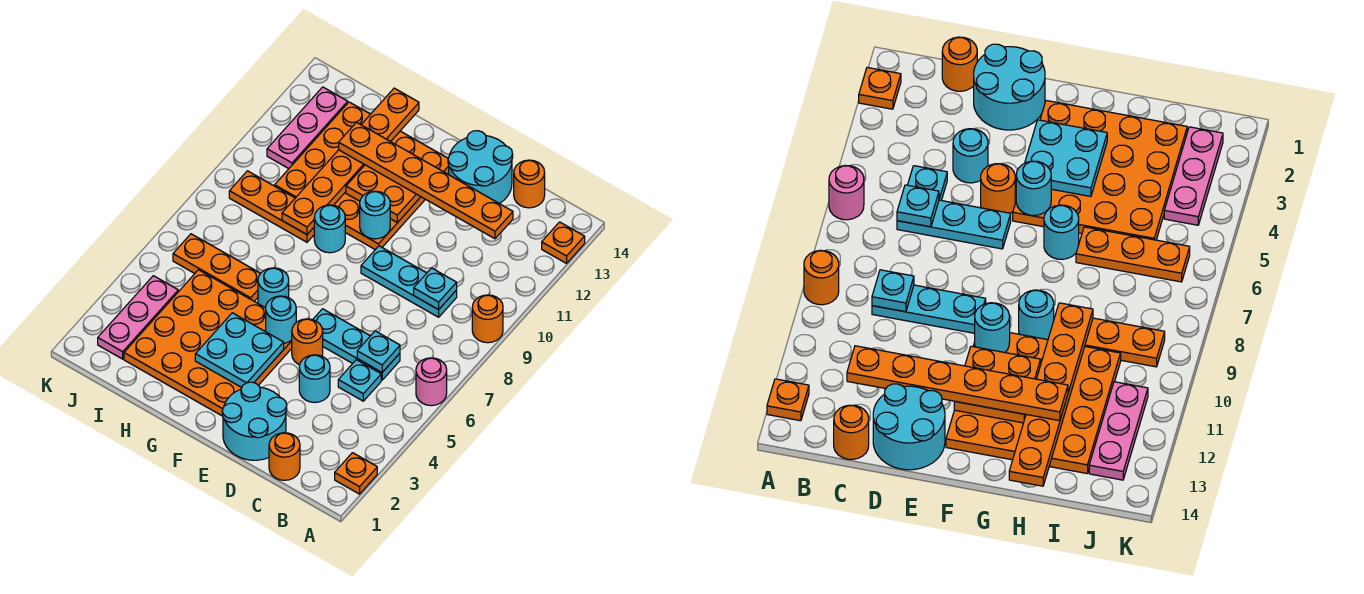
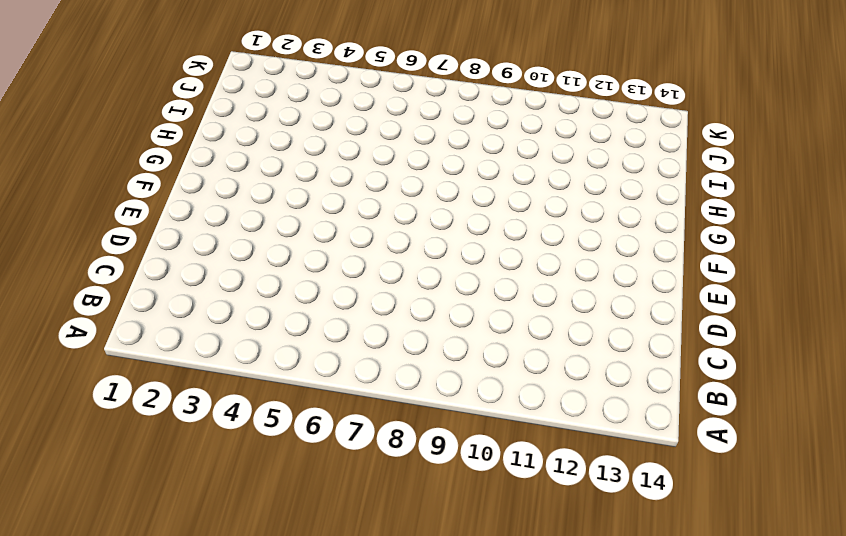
none -> orange plate A2 level 1
none -> pink round brick A6 level 1
none -> orange round brick A9 level 1

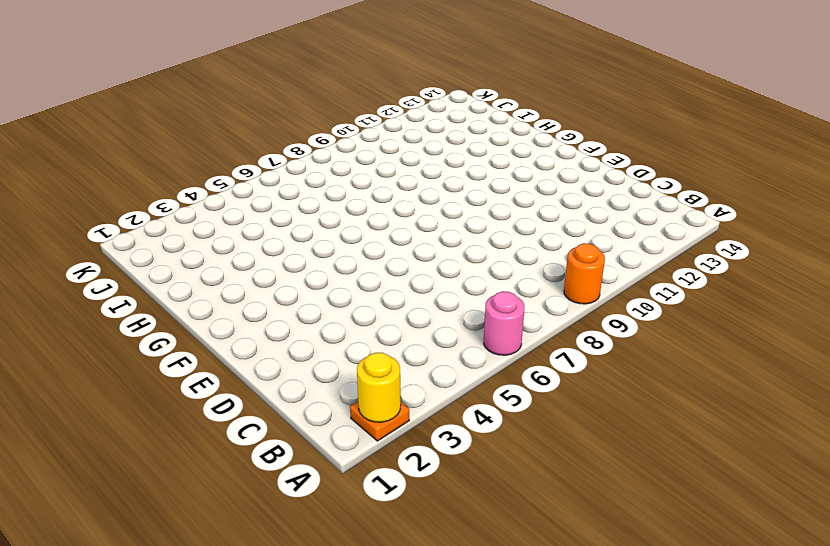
yellow round brick A2 level 2 -> none
none -> orange plate A13 level 1
none -> orange round brick C1 level 1
none -> cyan plate C5 level 1

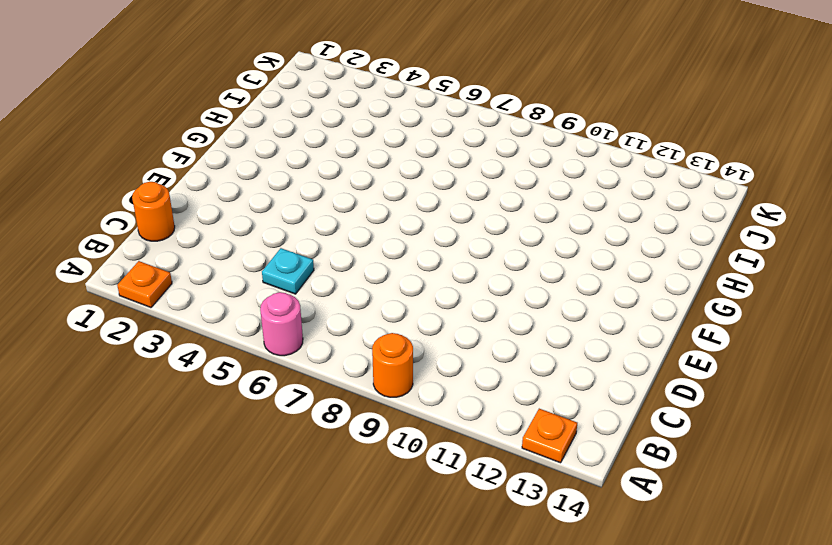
none -> cyan plate C6:E6 level 1
none -> cyan plate C9:E9 level 1
none -> orange round brick C14 level 1

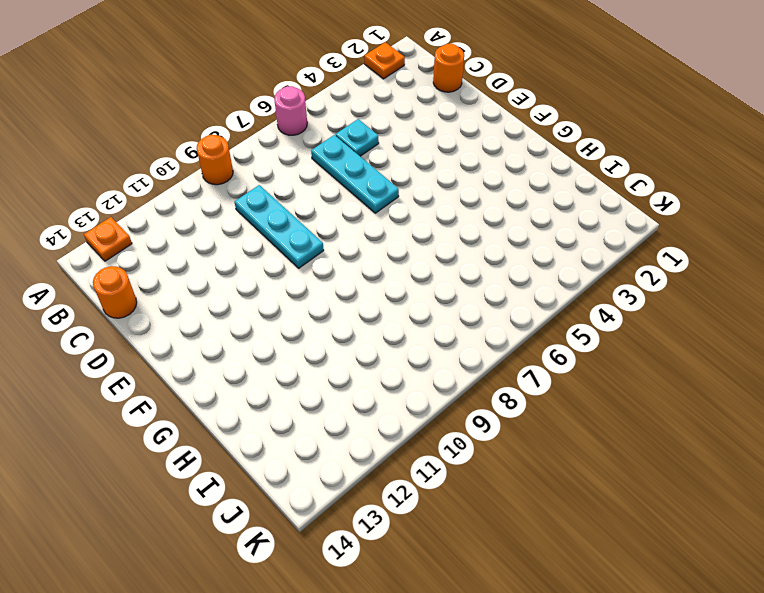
none -> cyan round brick D1:E2 level 1
none -> cyan round brick D4 level 1
none -> cyan round brick D13:E14 level 1

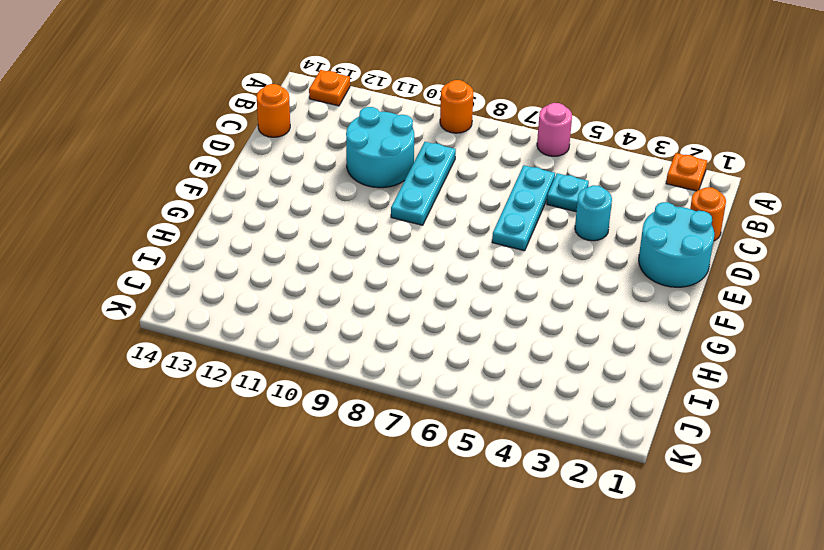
cyan round brick C10:D11 level 1 -> cyan round brick D13:E14 level 1
none -> orange round brick E5 level 1
none -> orange plate F2:I5 level 1
none -> orange plate F10:I13 level 1

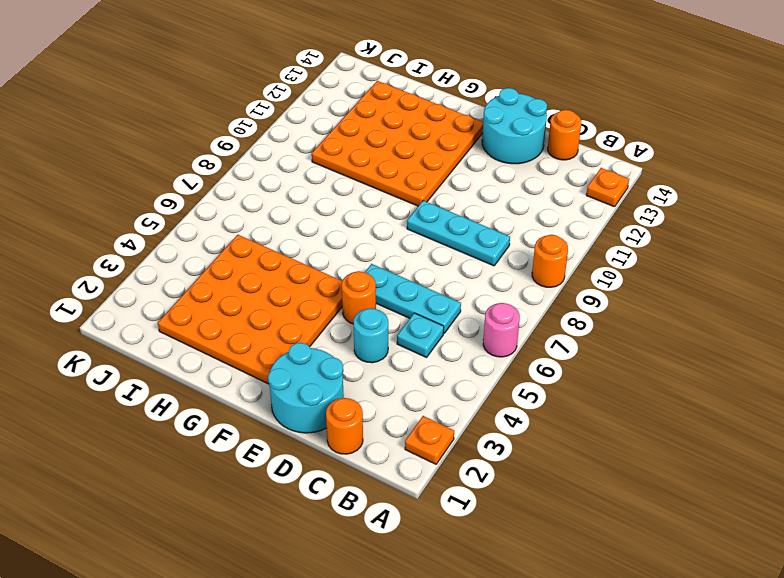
none -> cyan round brick G6 level 1
none -> cyan round brick G9 level 1
none -> orange plate H6:J6 level 1

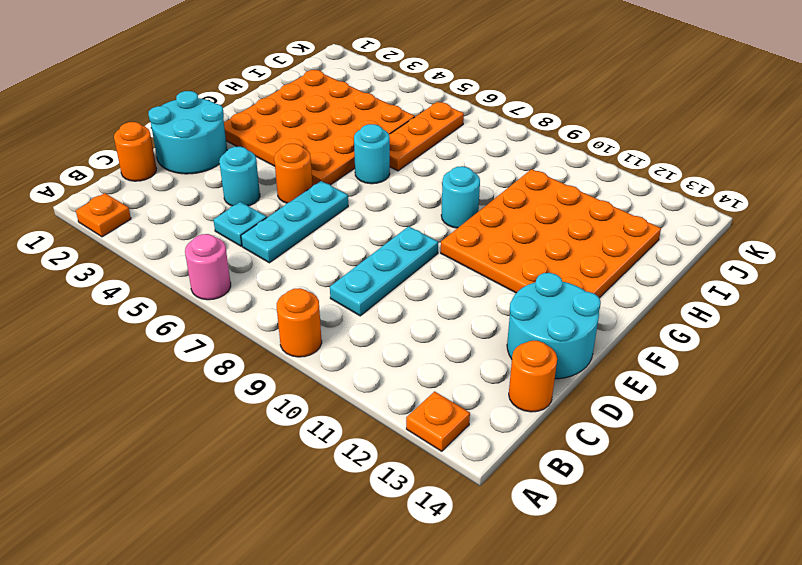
none -> orange plate H9:J9 level 1
none -> pink plate J2:J4 level 1
none -> pink plate J11:J13 level 1

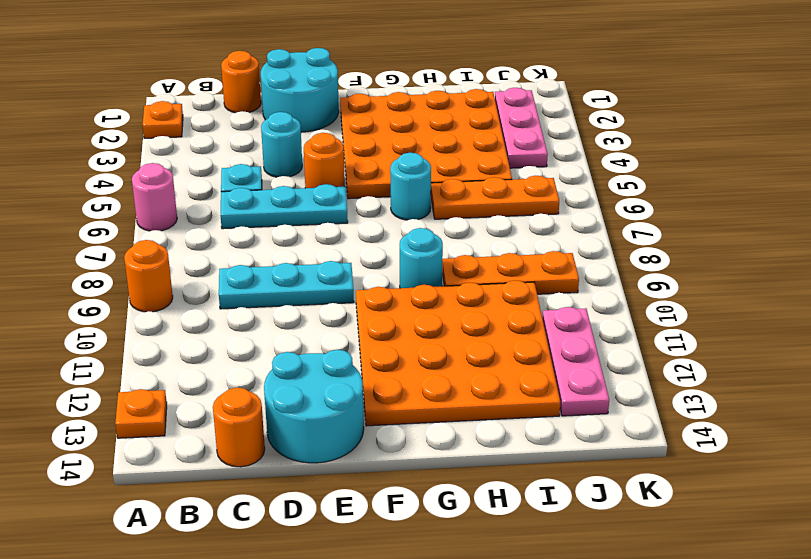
none -> cyan plate C6 level 2
none -> cyan plate C9 level 2
none -> cyan plate F3:G4 level 2

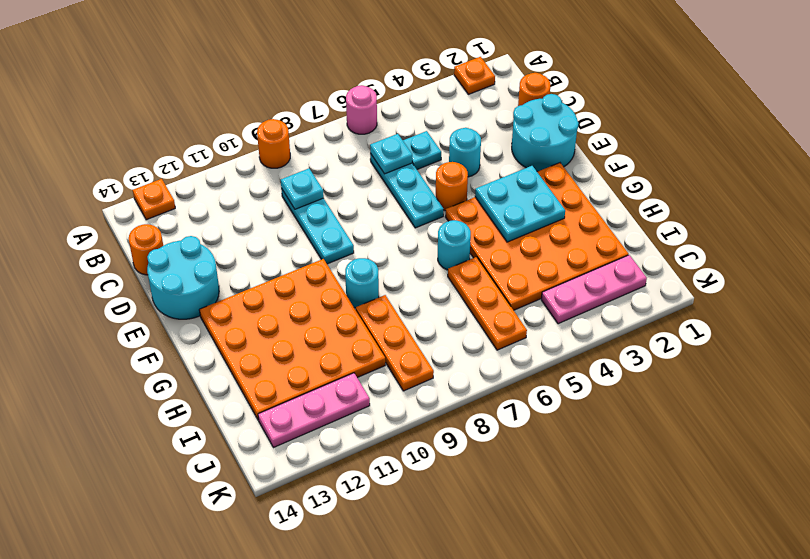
none -> cyan round brick F5 level 2
none -> cyan round brick F10 level 2
none -> orange plate F11:G12 level 2

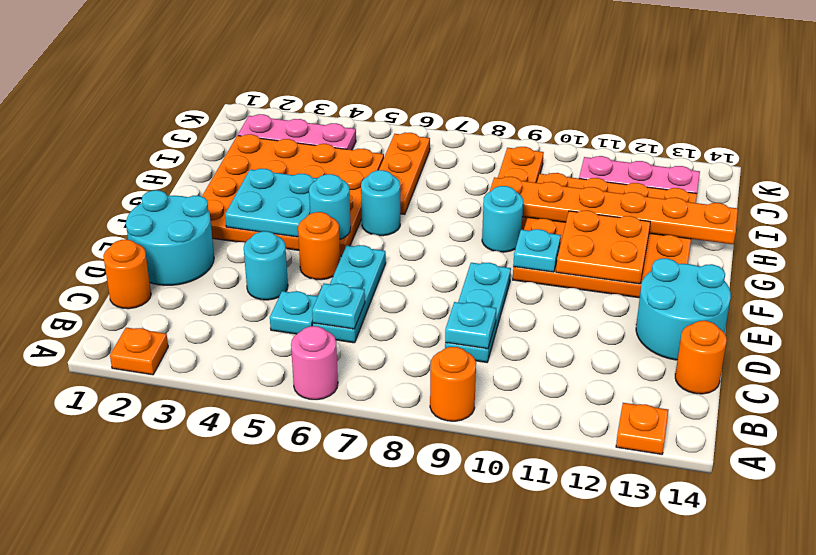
cyan plate F10 level 2 -> cyan round brick F10 level 2
none -> orange plate C12:H12 level 3

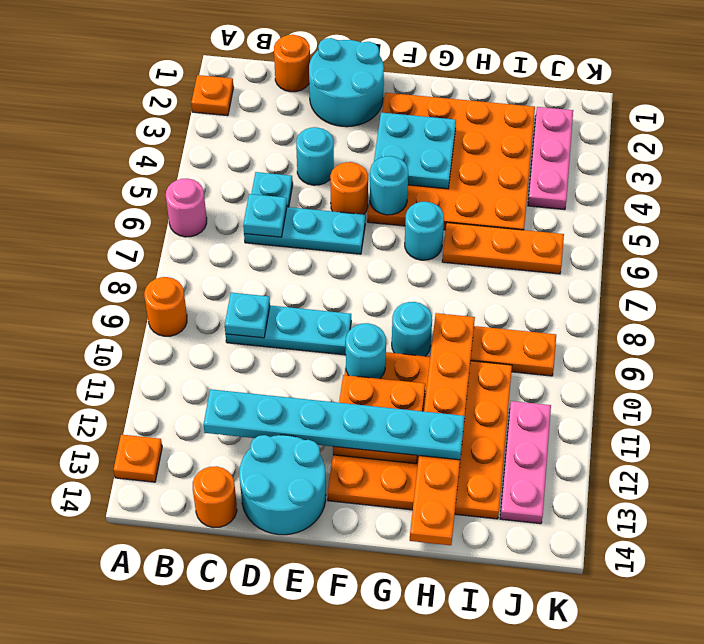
cyan plate C12:H12 level 3 -> orange plate C12:H12 level 3

